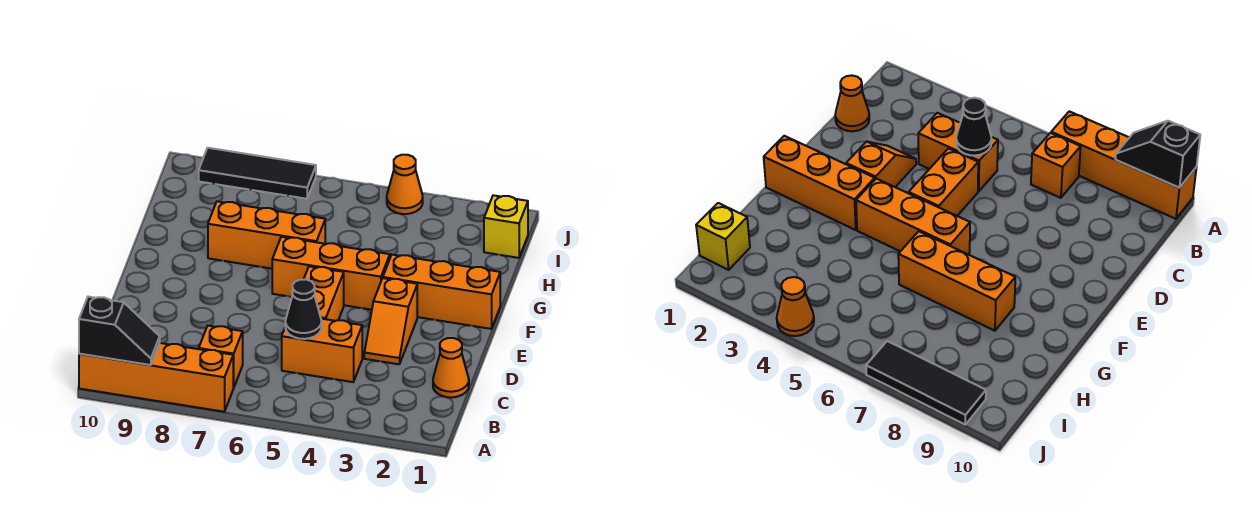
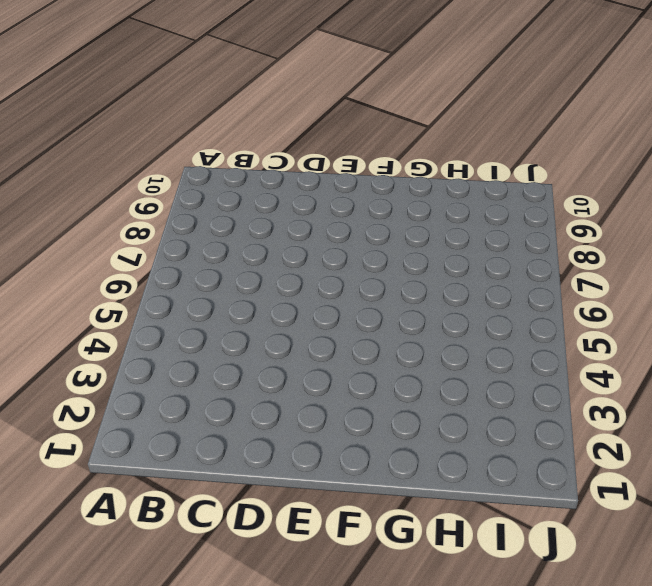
none -> orange brick A7:A10 level 1
none -> orange brick B7 level 1
none -> orange cone C1 level 1

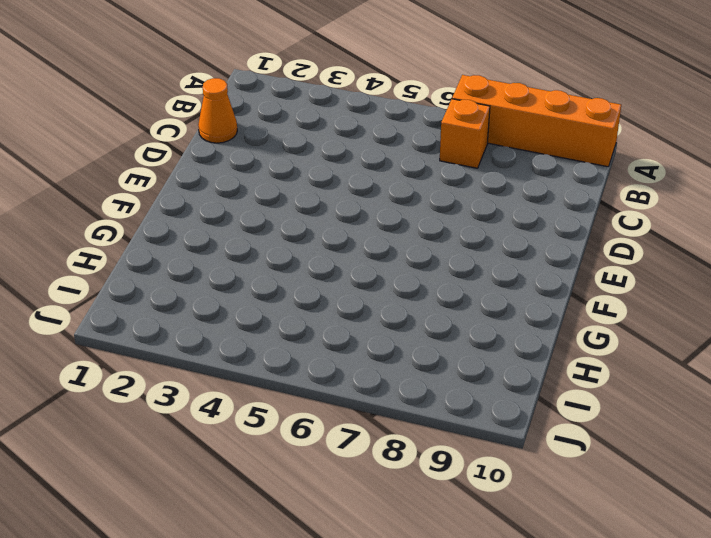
none -> orange brick C4:C5 level 1
none -> orange slope D3:E3 level 1 top E
none -> orange brick D5:E5 level 1

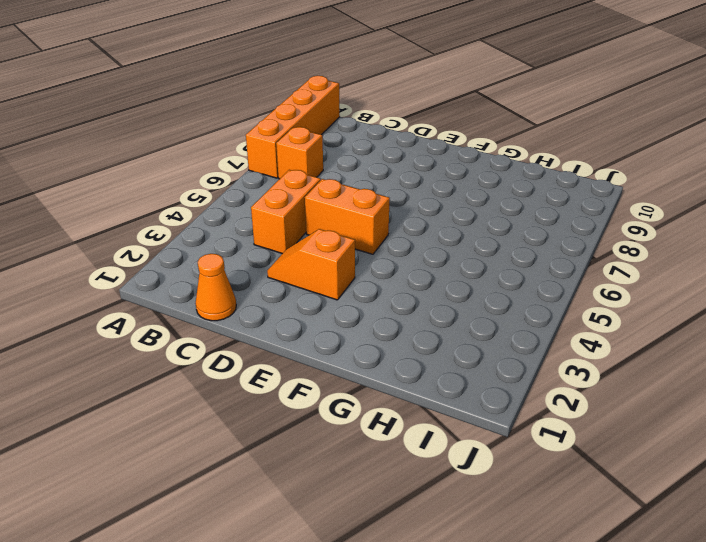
none -> orange brick F1:F3 level 1
none -> orange brick F4:F6 level 1
none -> orange brick G6:G8 level 1

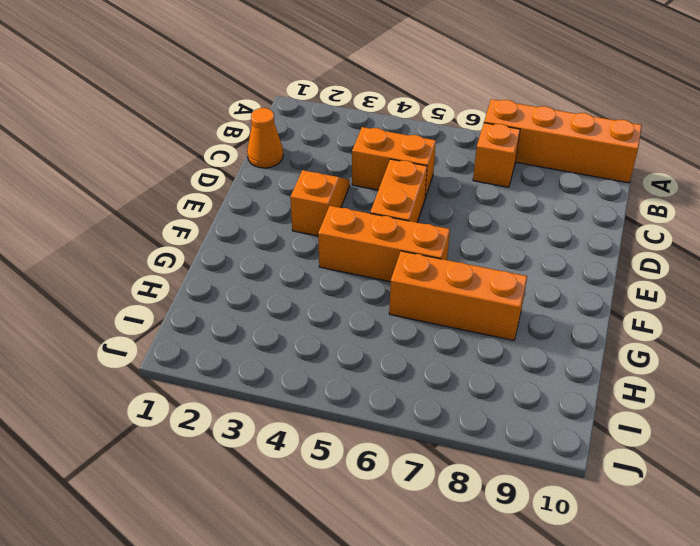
none -> orange brick F1:F3 level 1
none -> yellow brick I1 level 1
none -> orange cone J4 level 1

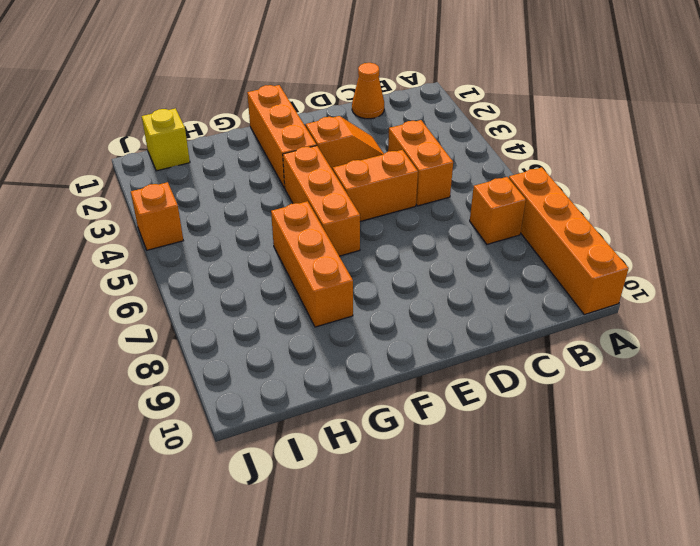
orange brick J4 level 1 -> orange cone J4 level 1
none -> black tile J7:J9 level 1
none -> black slope A9:A10 level 2 top 10
none -> black cone C5 level 2

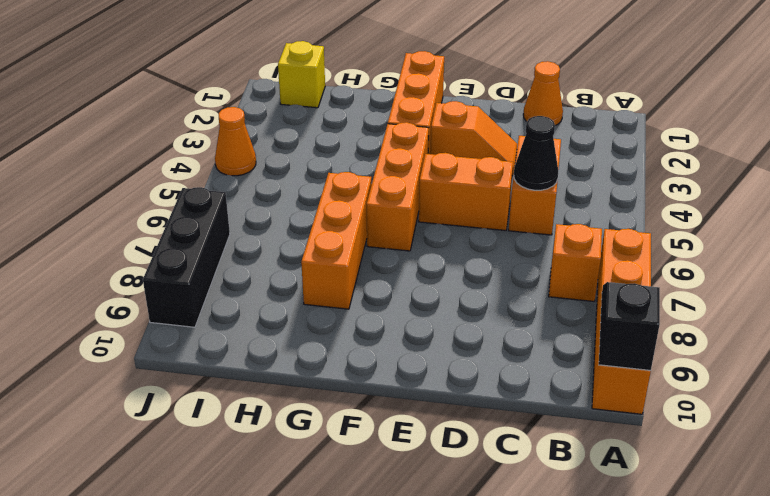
black brick J7:J9 level 1 -> black tile J7:J9 level 1

